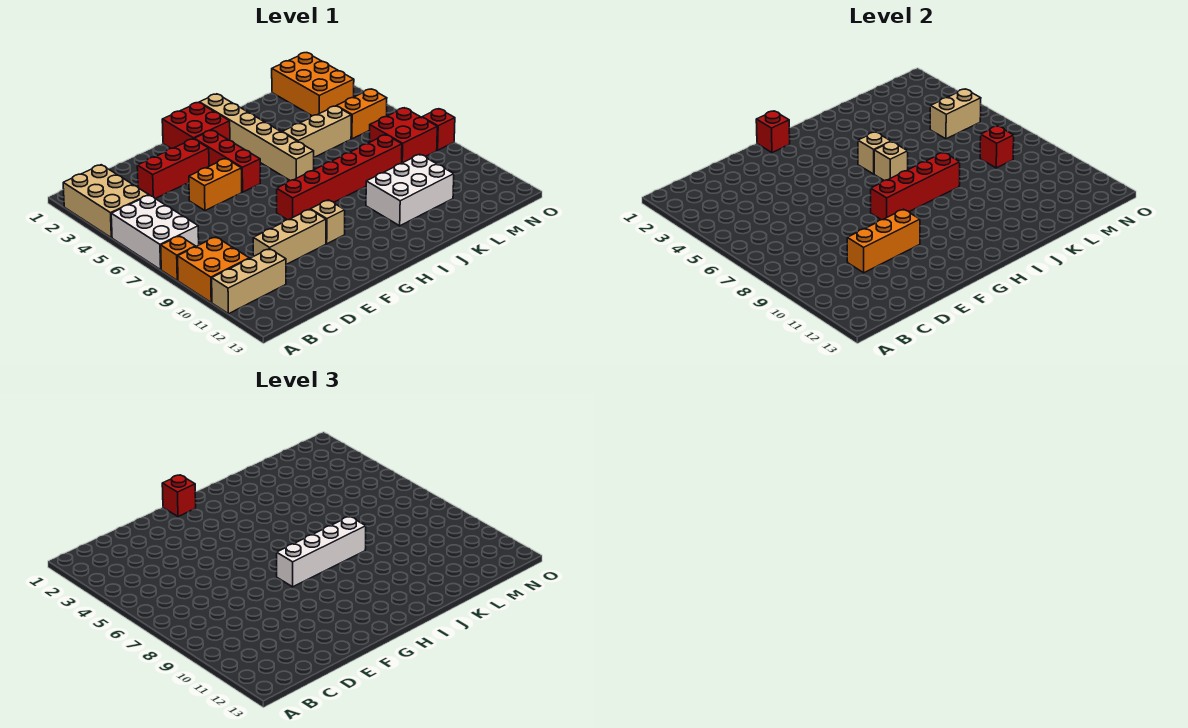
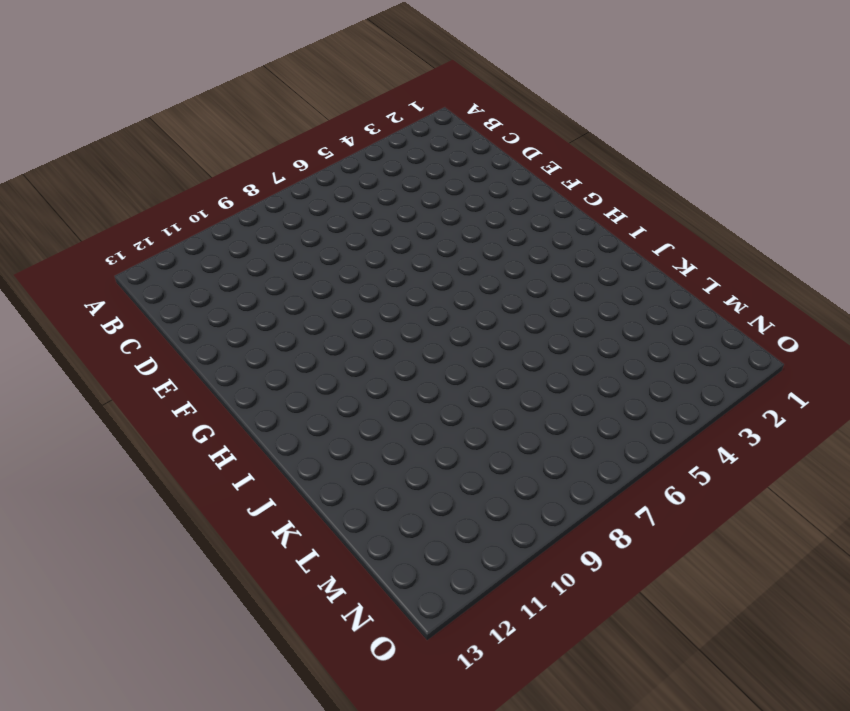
none -> tan brick A2:B4 level 1
none -> white brick A5:B7 level 1
none -> orange brick A8 level 1

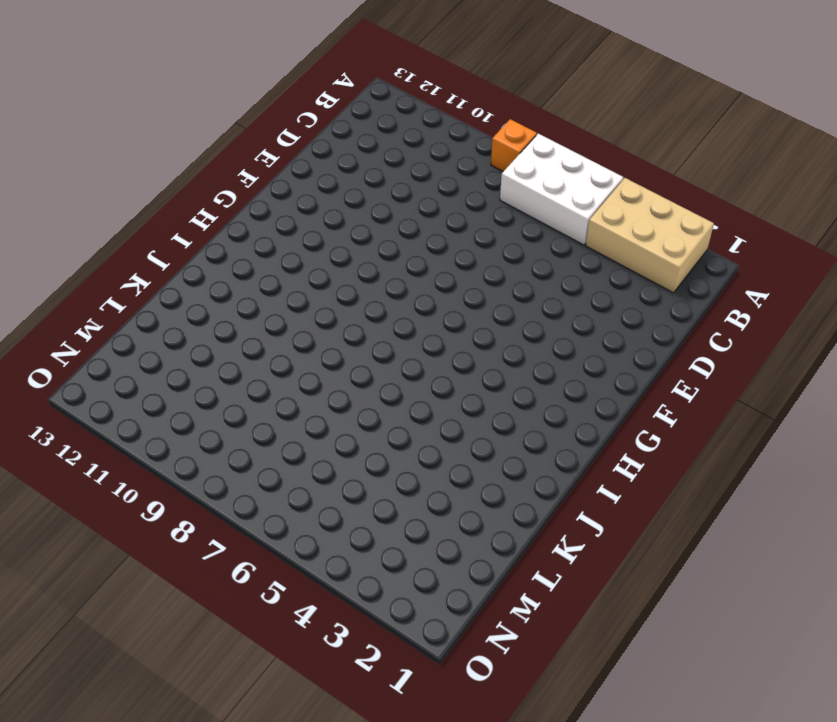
none -> orange brick A9:B10 level 1
none -> tan brick A11:C11 level 1
none -> red brick D3:F3 level 1

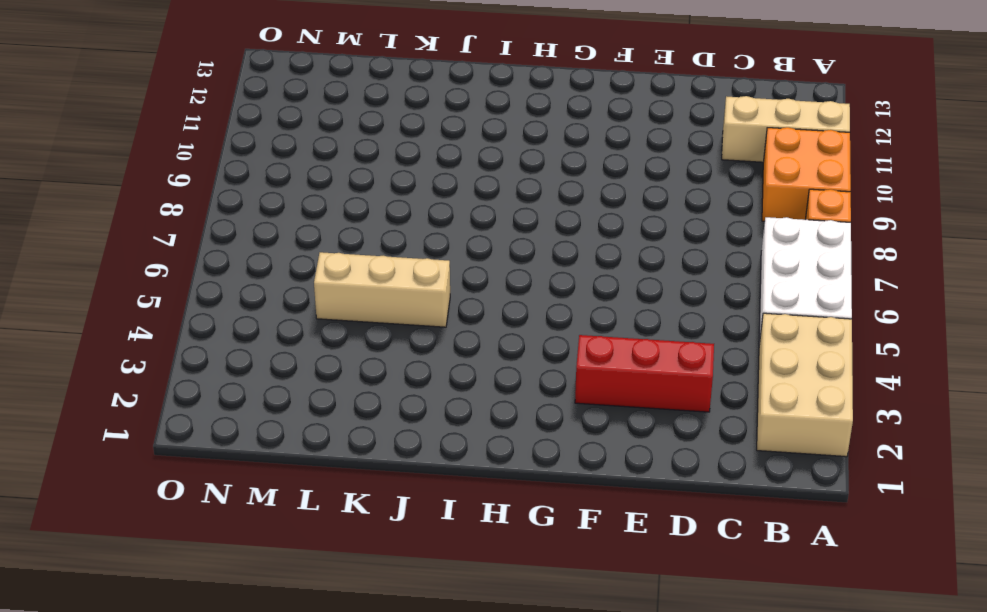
none -> tan brick D10:F10 level 1
none -> orange brick E5:F5 level 1
none -> red brick G1:H2 level 1

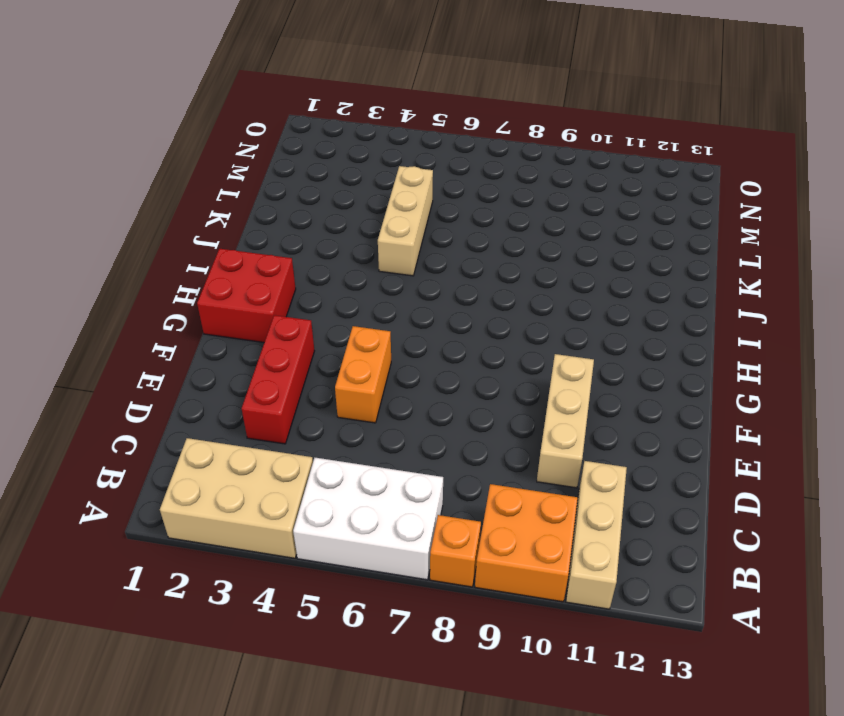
none -> red brick G3:G5 level 1
none -> red brick G8:L8 level 1
none -> tan brick G10 level 1

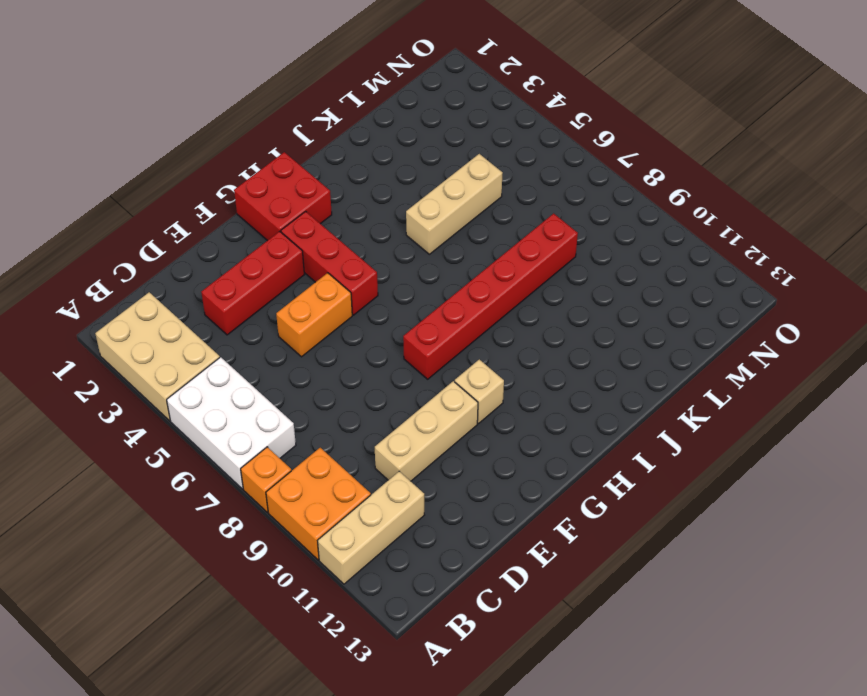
none -> tan brick I1:I6 level 1
none -> white brick J10:L11 level 1
none -> orange brick M1:N3 level 1

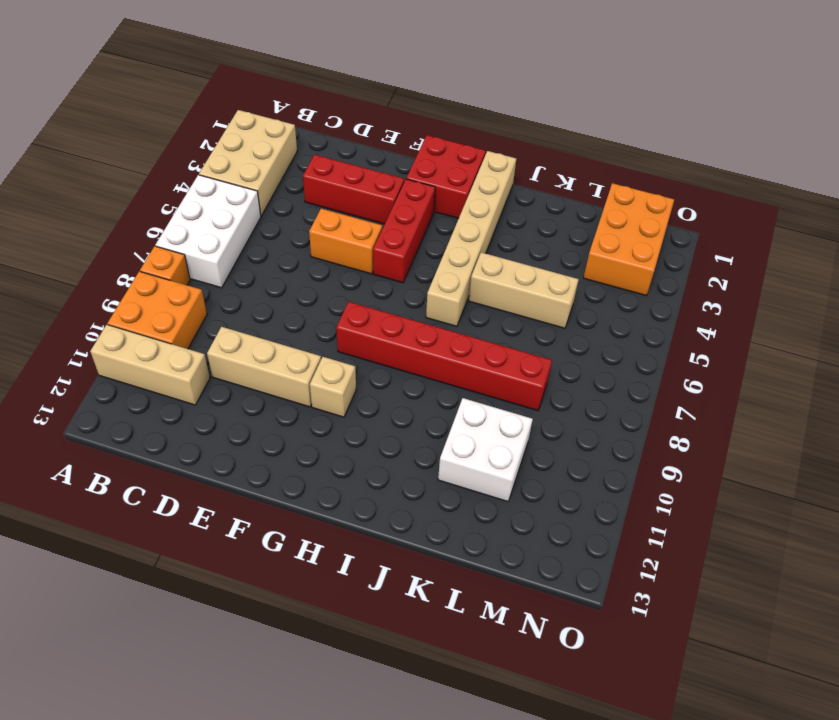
white brick K10:L11 level 1 -> white brick J10:L11 level 1
none -> orange brick M5:N5 level 1
none -> red brick M7:N8 level 1
none -> red brick O8 level 1

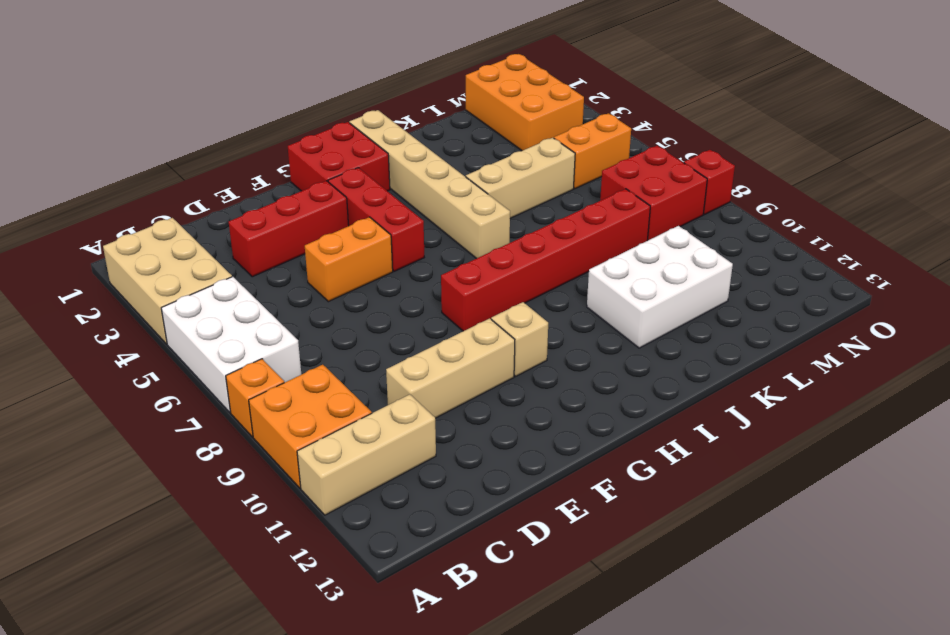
none -> orange brick D10:F10 level 2
none -> red brick G1 level 2
none -> red brick G8:J8 level 2

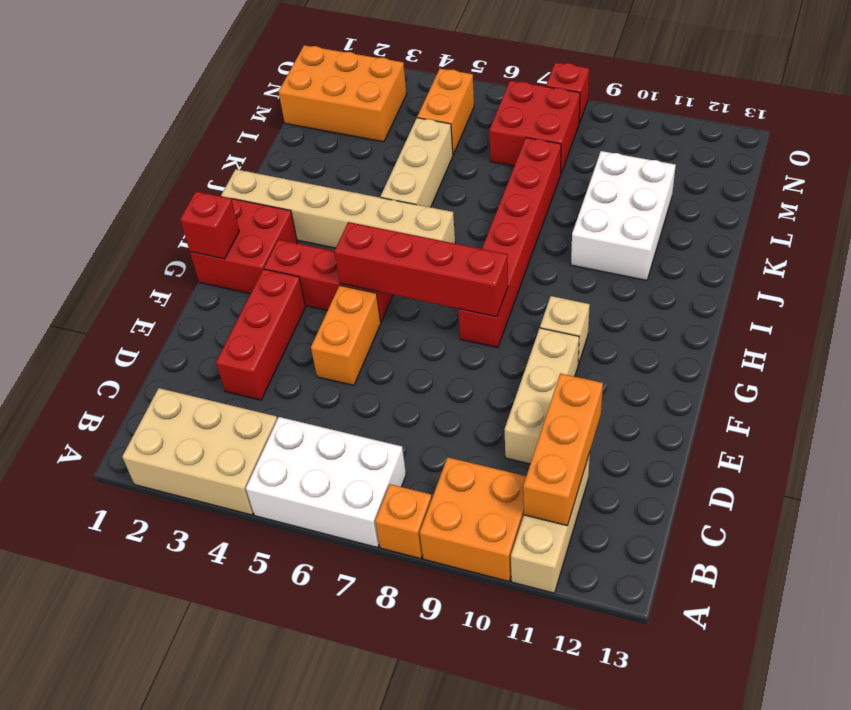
orange brick B11:D11 level 2 -> orange brick D10:F10 level 2
red brick G5:G8 level 2 -> red brick G8:J8 level 2
none -> tan brick I5 level 2
none -> tan brick I6 level 2
none -> tan brick M5:N5 level 2

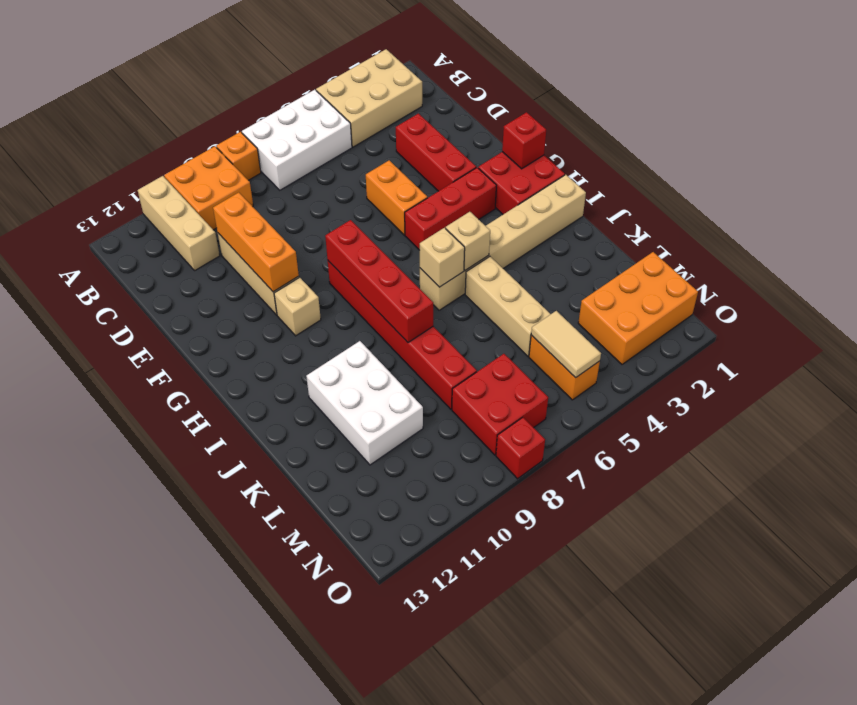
tan tile M5:N5 level 2 -> tan brick M5:N5 level 2
none -> red brick M8 level 2
none -> red brick G1 level 3
none -> white brick G8:J8 level 3

